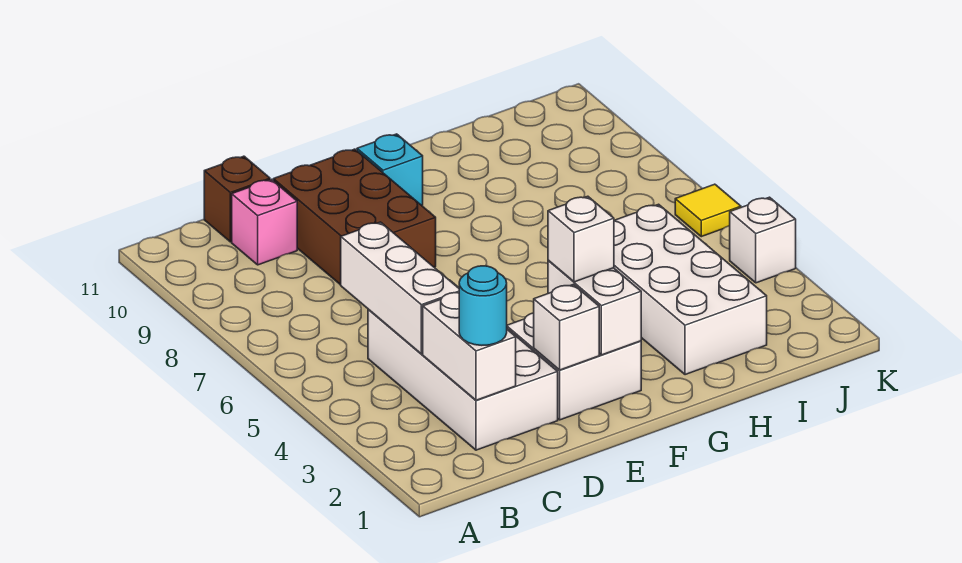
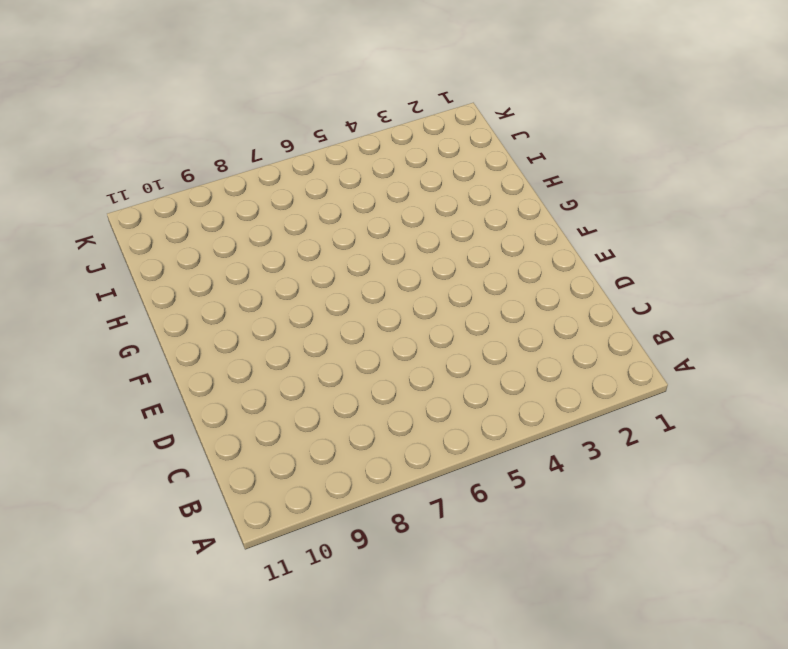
none -> white brick C2:D5 level 1
none -> pink brick C10 level 1
none -> brown brick C11 level 1

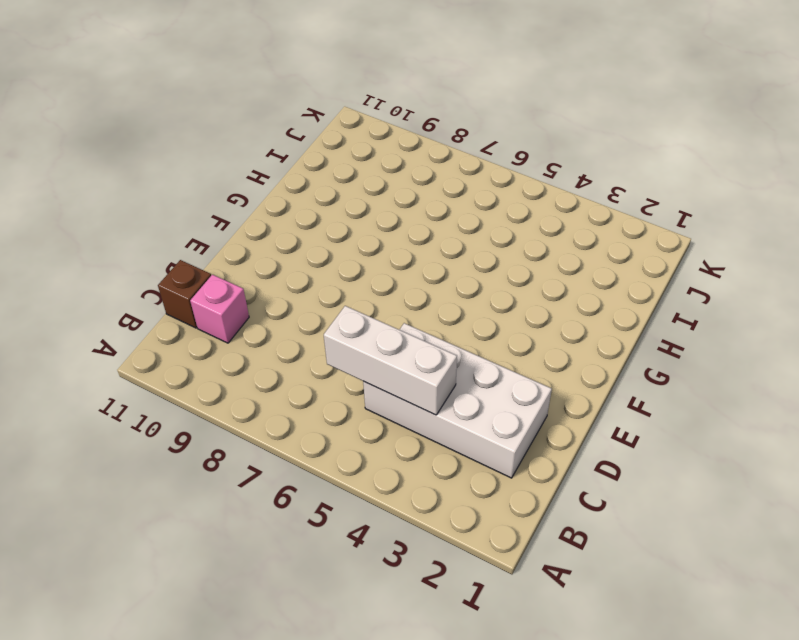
none -> brown brick D8:E10 level 1
none -> white brick E2:F3 level 1
none -> cyan brick F10 level 1

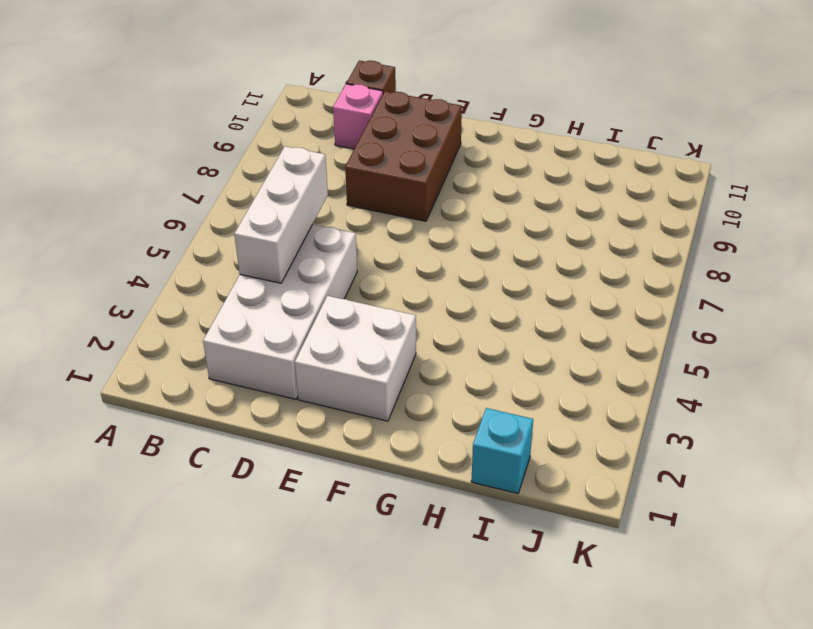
cyan brick I1 level 1 -> cyan brick F10 level 1
none -> white brick H2:I5 level 1
none -> white brick K4 level 1
none -> yellow tile K6 level 1

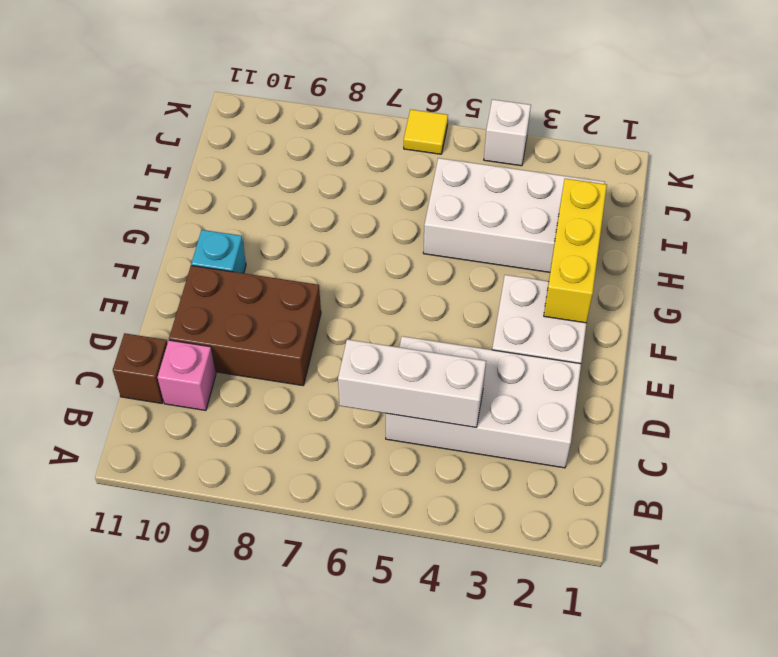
yellow brick F2:H2 level 2 -> white brick F2:F3 level 2
none -> white brick C2:C3 level 2
none -> white brick E2 level 2
none -> cyan round brick C2 level 3

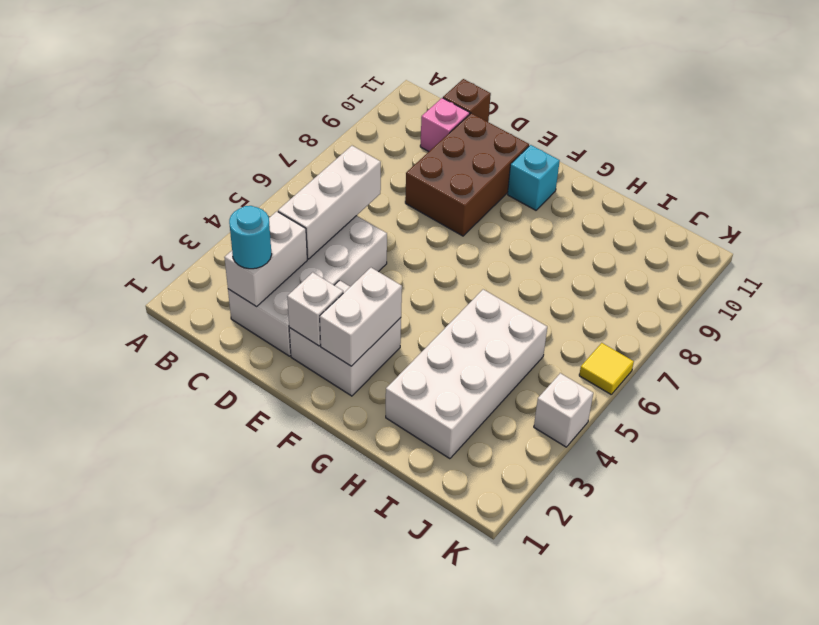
none -> white brick F3 level 3

